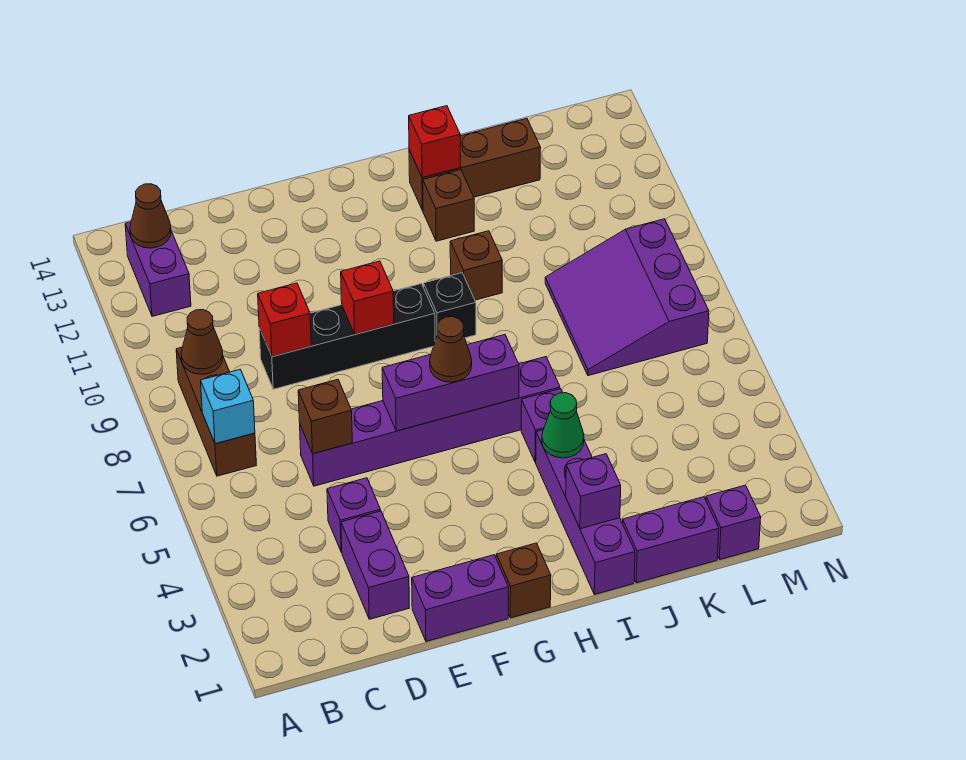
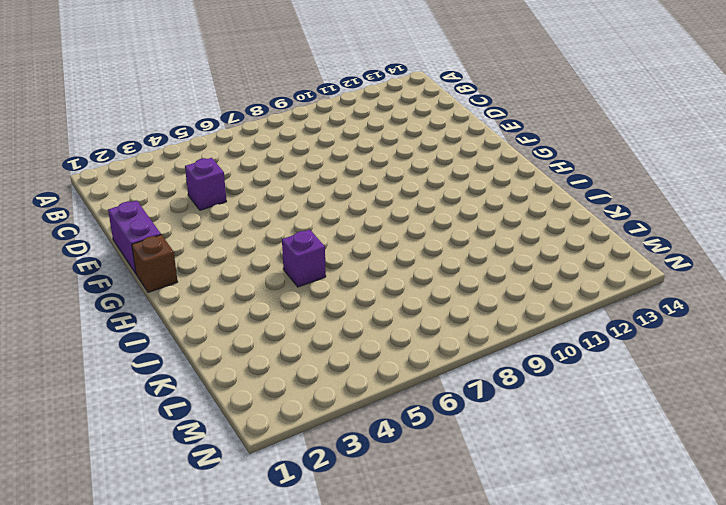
none -> brown brick B7:B9 level 1
none -> purple brick B12:B13 level 1
none -> purple brick D2:D3 level 1

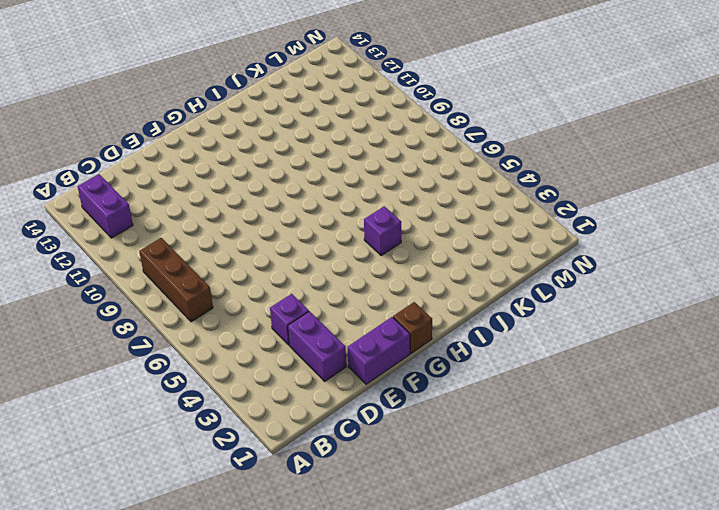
none -> purple brick D6:I6 level 1
none -> black brick D9:G9 level 1
none -> black brick H9 level 1

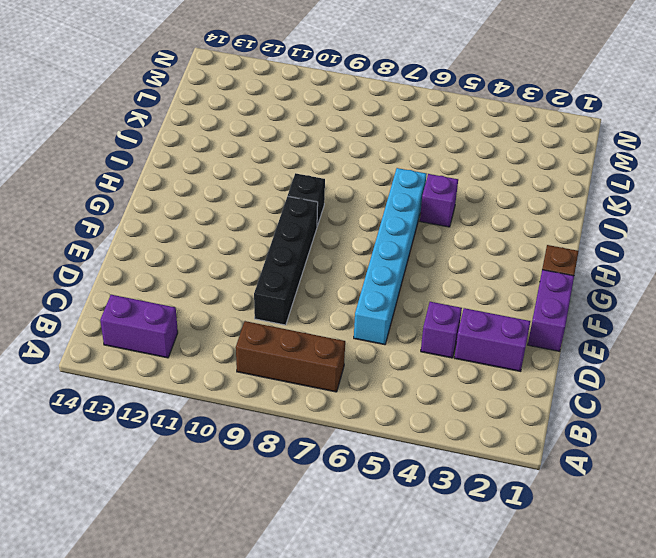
cyan brick D6:I6 level 1 -> purple brick D6:I6 level 1
none -> purple brick I1:I4 level 1
none -> brown brick I10 level 1
none -> brown brick I12 level 1

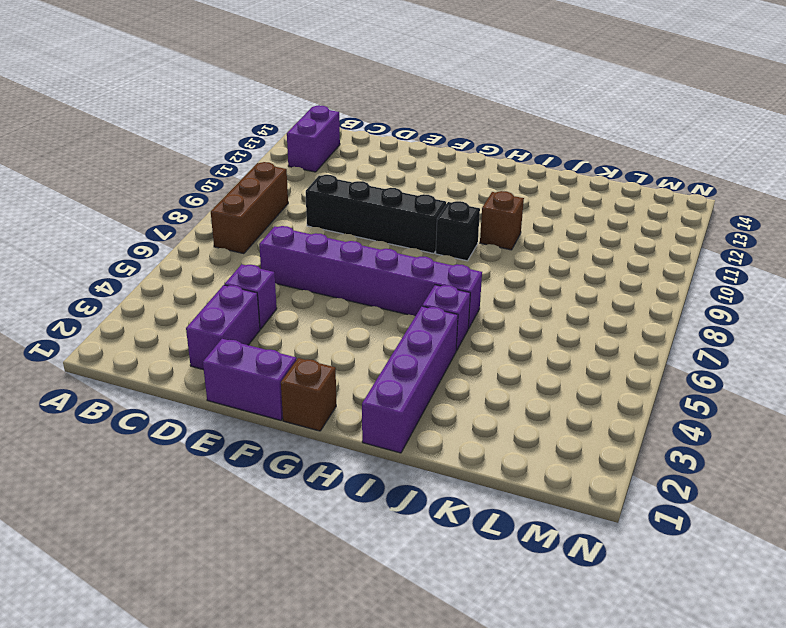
none -> brown brick I12 level 1
none -> brown brick I13:K13 level 1
none -> purple brick J1:K1 level 1

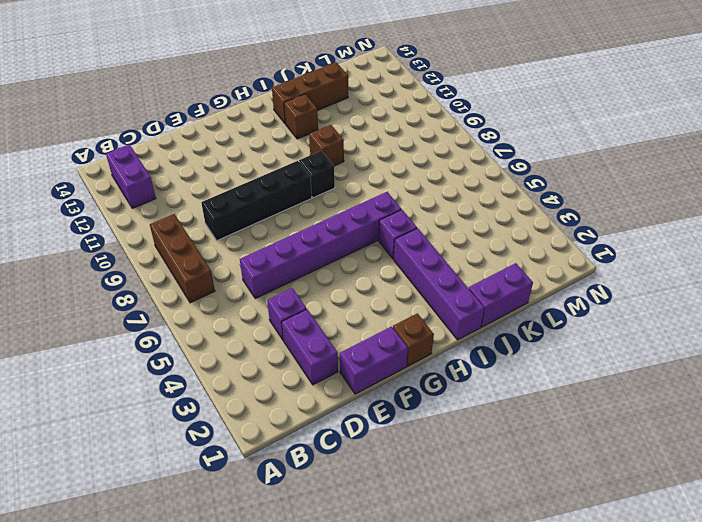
none -> purple slope K7:M9 level 1 top M
none -> purple brick L1 level 1
none -> cyan brick B7 level 2

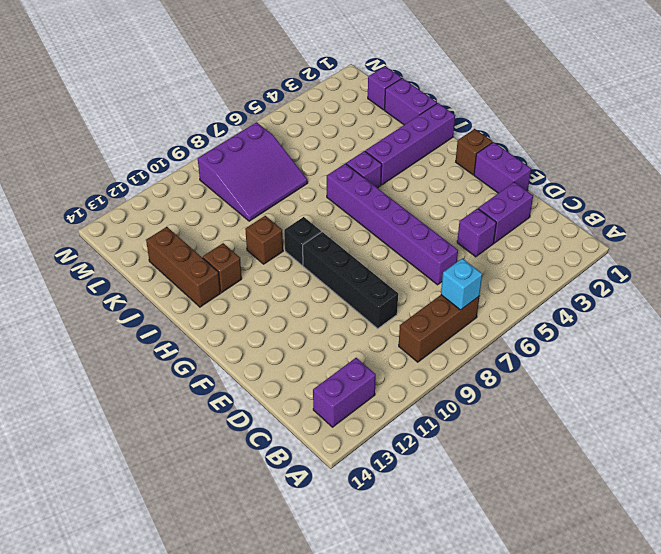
none -> brown cone B9 level 2
none -> brown cone B13 level 2
none -> brown brick D6 level 2

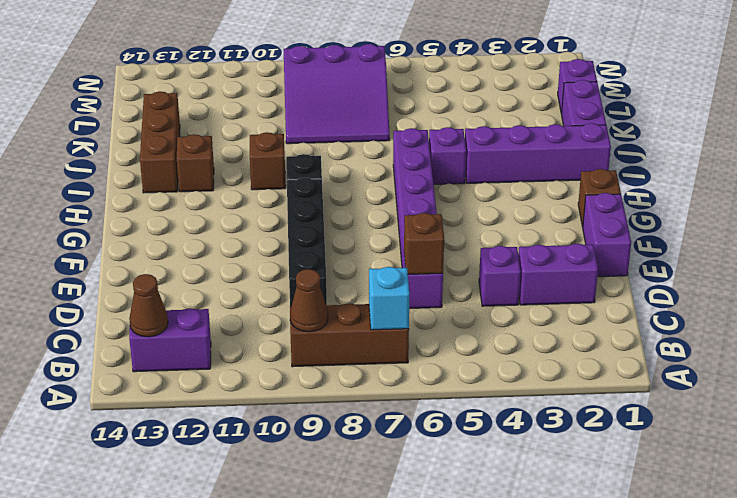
none -> red brick D9 level 2
none -> purple brick F6:H6 level 2
none -> red brick F9 level 2

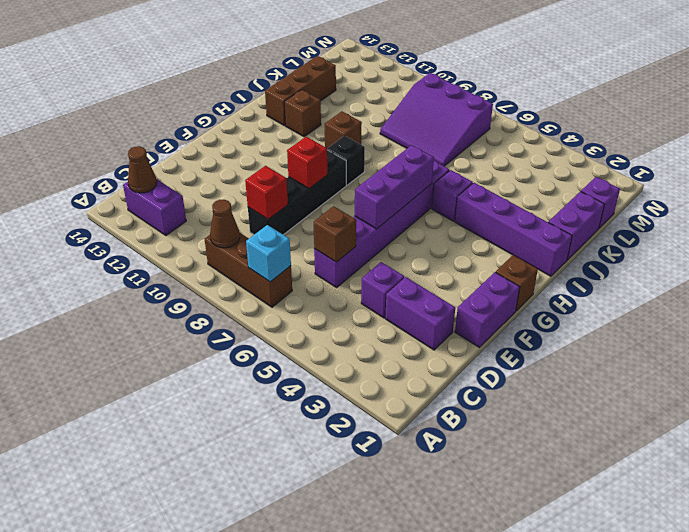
none -> purple brick I2 level 2
none -> green cone I4 level 2
none -> red brick I13 level 2

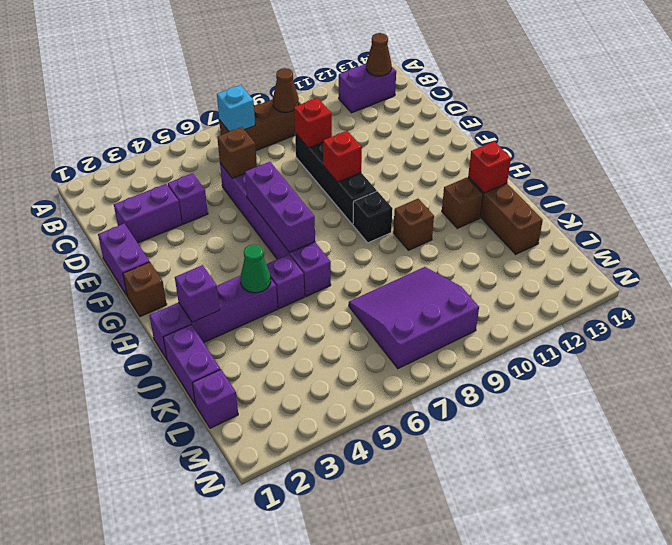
none -> brown cone G6 level 3

